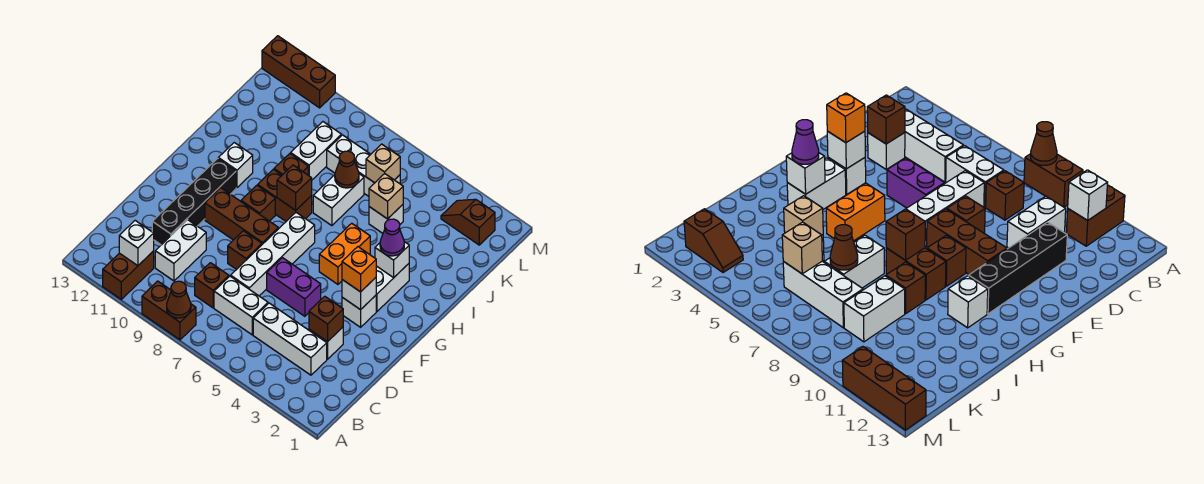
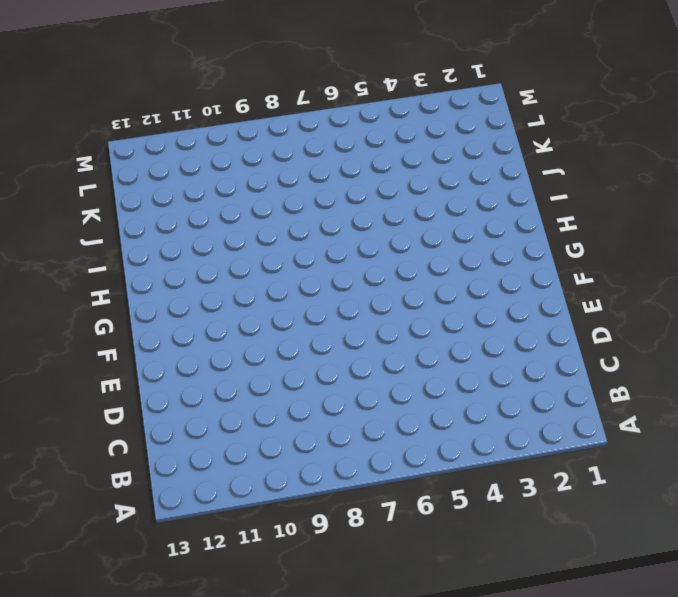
none -> brown brick A8:A9 level 1
none -> brown brick A11:B11 level 1
none -> white brick C3:C5 level 1
none -> white brick C6:C7 level 1

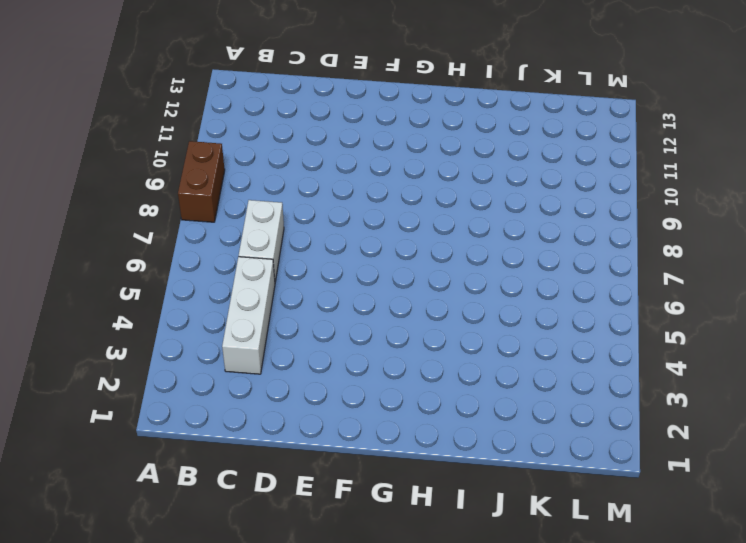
none -> brown brick A11:B11 level 1
none -> brown brick C8 level 1
none -> white brick C10:D10 level 1
none -> white brick D3 level 1

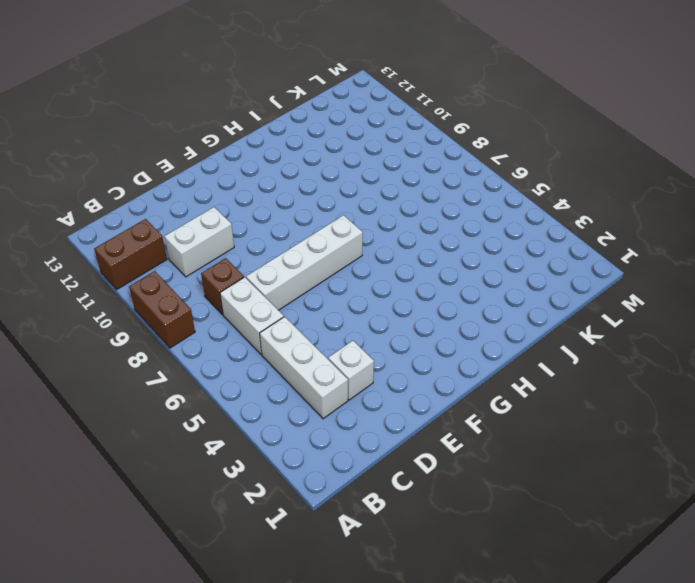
none -> black brick D11:G11 level 1
none -> purple brick E5:E6 level 1
none -> brown brick E8 level 1
none -> white brick F3 level 1

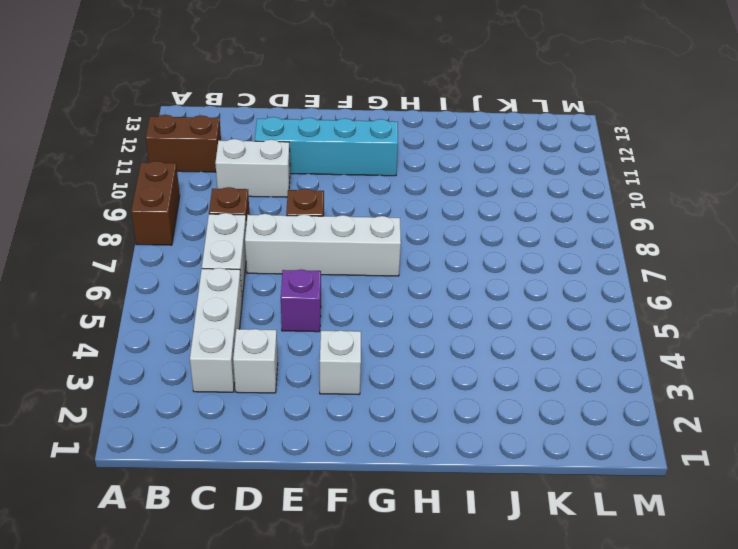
cyan brick D11:G11 level 1 -> black brick D11:G11 level 1
purple brick E5 level 1 -> purple brick E5:E6 level 1
none -> brown brick F8:F10 level 1
none -> white brick G3:H3 level 1
none -> orange brick G5:H5 level 1
none -> brown brick G9 level 1

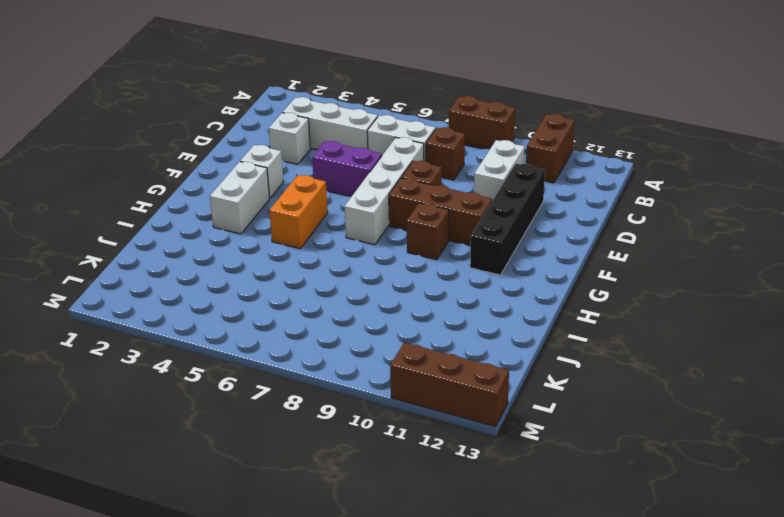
none -> brown brick H8:H9 level 1
none -> white brick H11 level 1
none -> white brick I7:J7 level 1
none -> brown brick I9 level 1

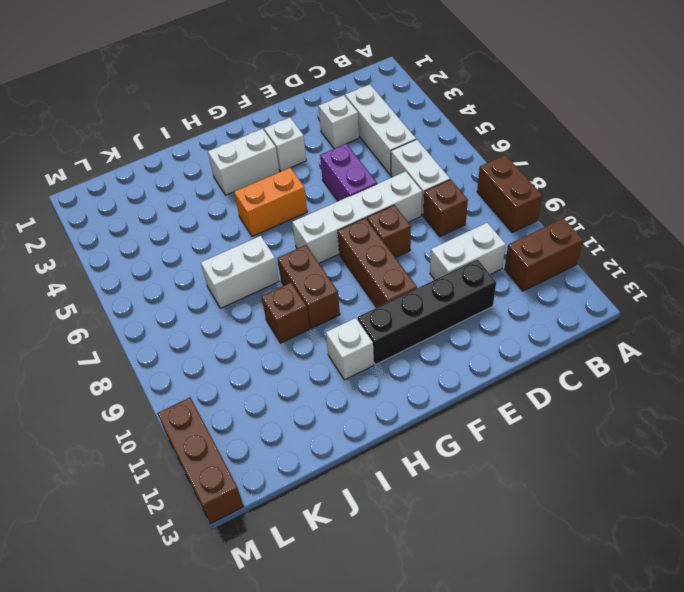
none -> brown brick G9 level 1
none -> white brick J5 level 1
none -> white brick J9:K9 level 1
none -> white brick K6:K8 level 1

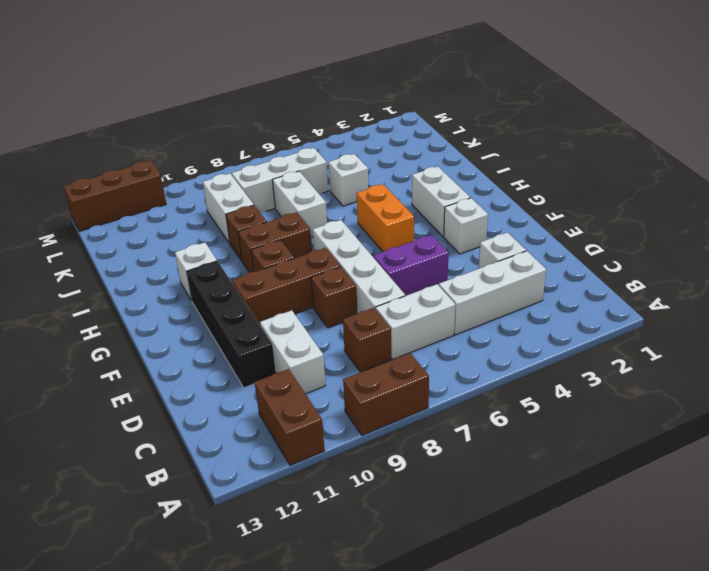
none -> brown slope L2:L3 level 1 top 2
none -> brown cone A8 level 2
none -> white brick B11 level 2
none -> brown brick D3 level 2

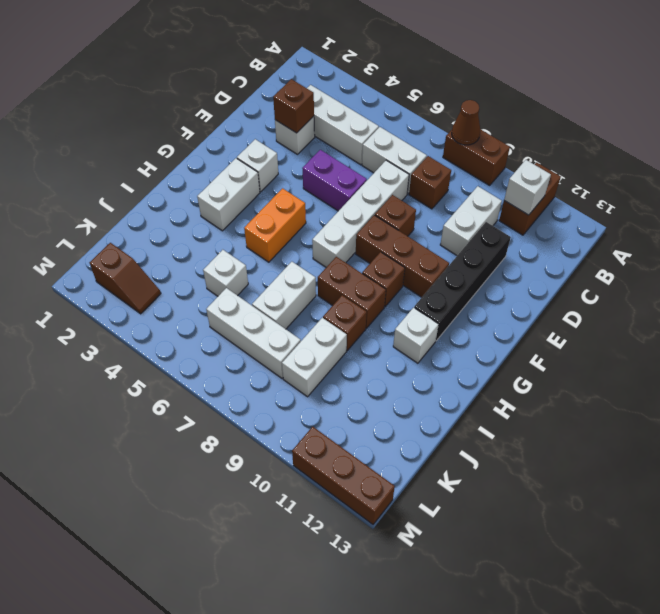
none -> white brick F3 level 2
none -> white brick H3 level 2
none -> brown brick H8 level 2
none -> tan brick J5 level 2

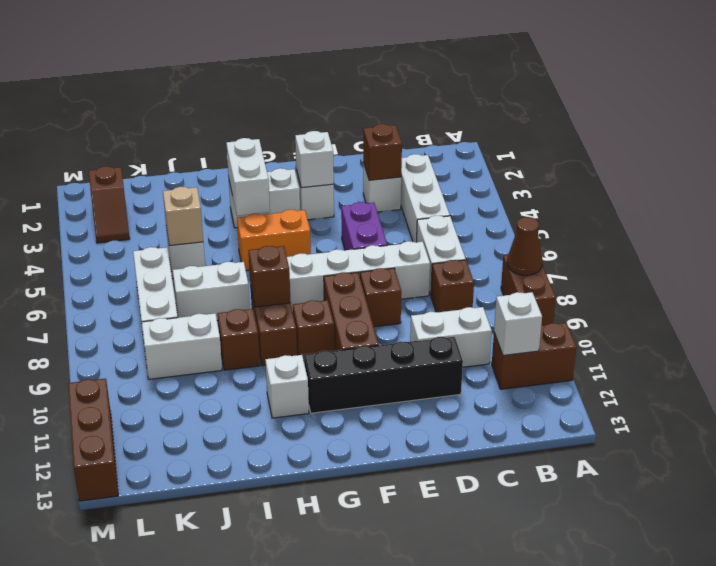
white brick H3:H4 level 2 -> white brick H3 level 2
none -> brown cone J7 level 2
none -> tan brick K6 level 2
none -> orange brick F3 level 3
none -> purple cone H3 level 3

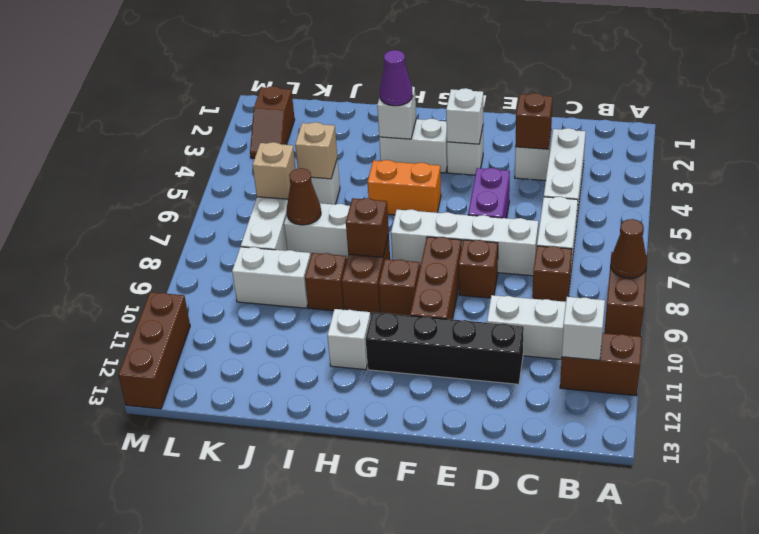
none -> orange brick F3 level 3

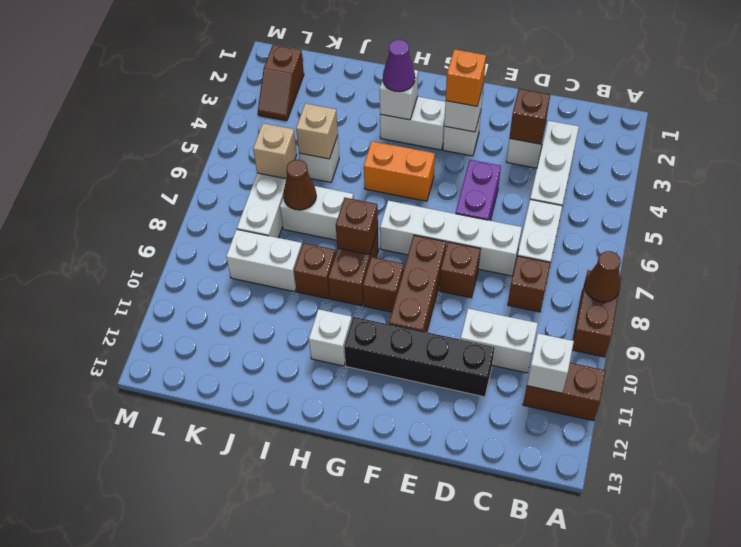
none -> brown brick M11:M13 level 1

